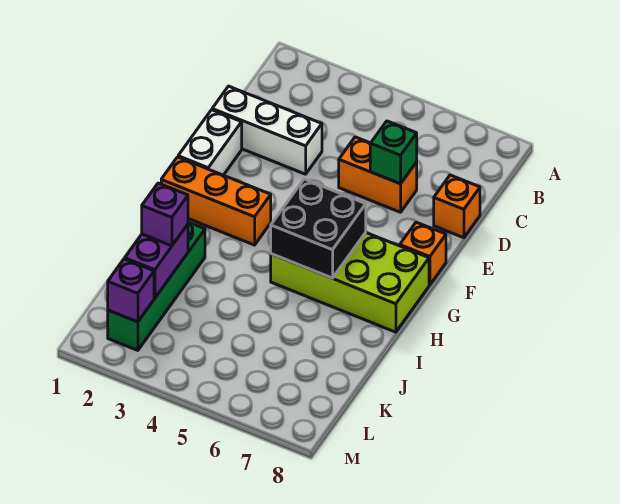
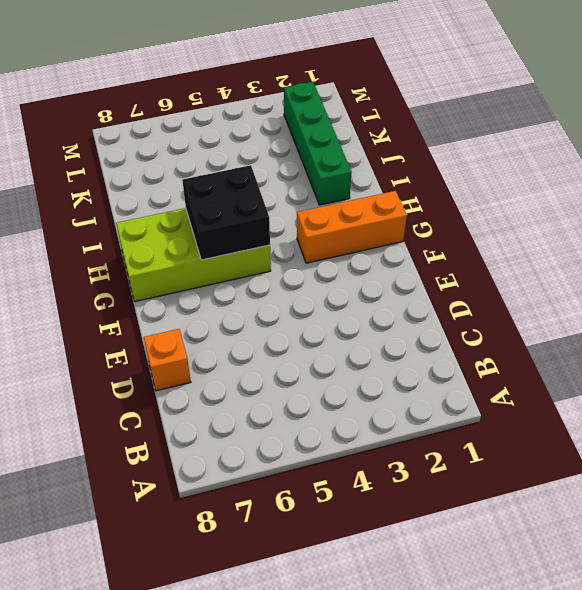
none -> white brick D1:D3 level 1
none -> orange brick D5:D6 level 1
none -> white brick E1:F1 level 1

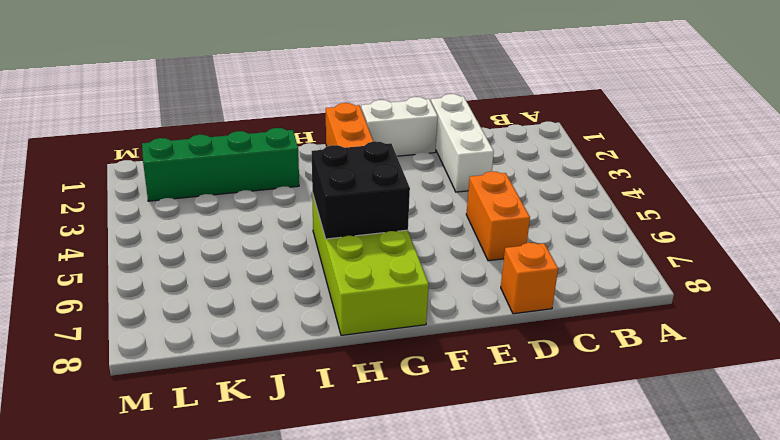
none -> orange brick F8 level 1
none -> green brick D6 level 2
none -> purple brick J2:K2 level 2

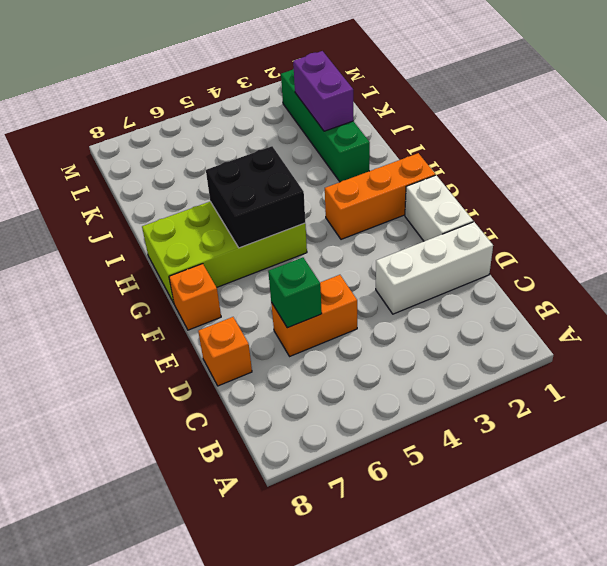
none -> purple brick L2 level 2
none -> purple brick J2 level 3

